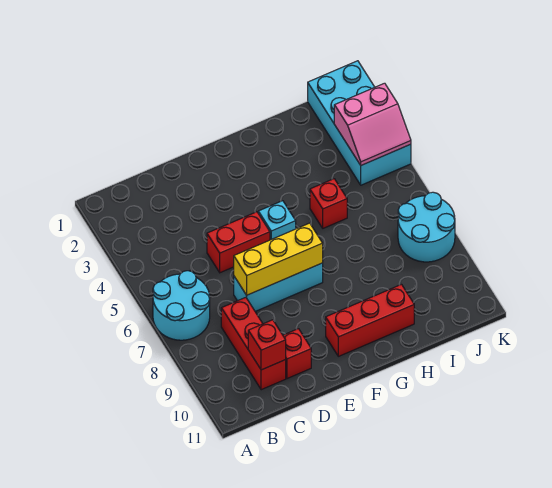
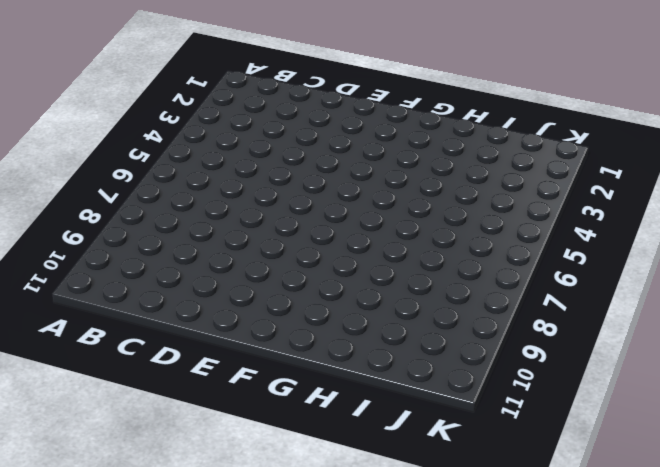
none -> cyan round brick A6:B7 level 1
none -> red brick C8:C10 level 1
none -> red brick D5:E5 level 1

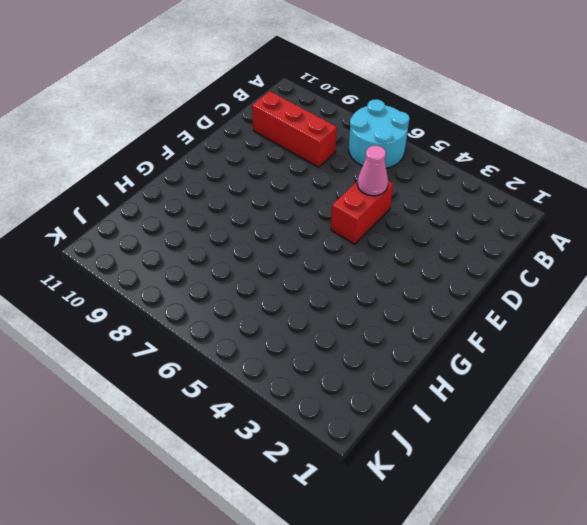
pink cone D5 level 2 -> none
none -> cyan brick D7:F7 level 1
none -> red brick D10 level 1
none -> cyan brick F5 level 1

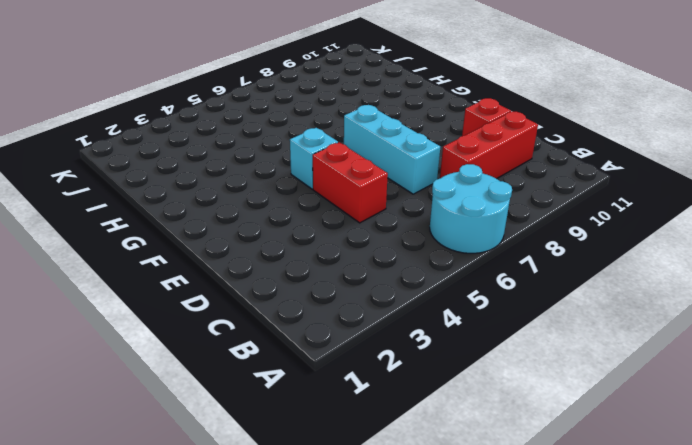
none -> red brick F10:H10 level 1
none -> red brick H5 level 1
none -> cyan brick J1:K4 level 1

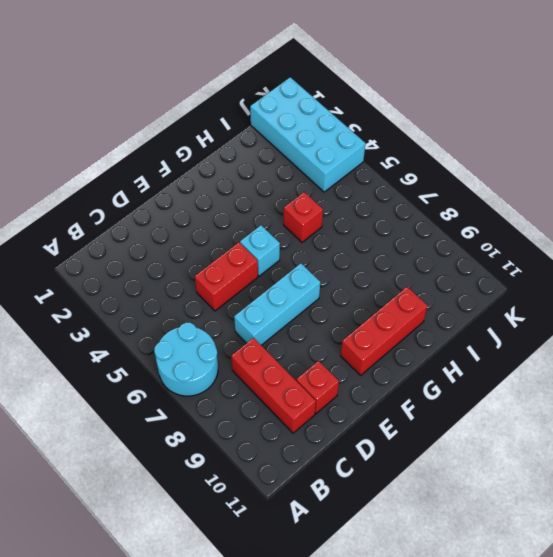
none -> cyan round brick J7:K8 level 1
none -> red brick C10 level 2
none -> yellow brick D7:F7 level 2

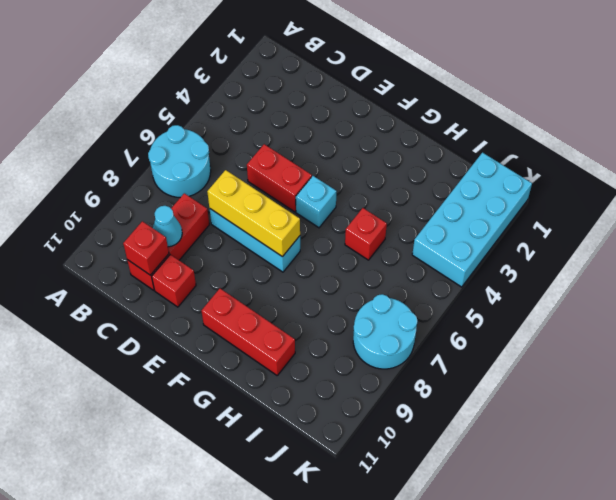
cyan cone C9 level 2 -> none
none -> pink slope J3:K4 level 2 top 3

